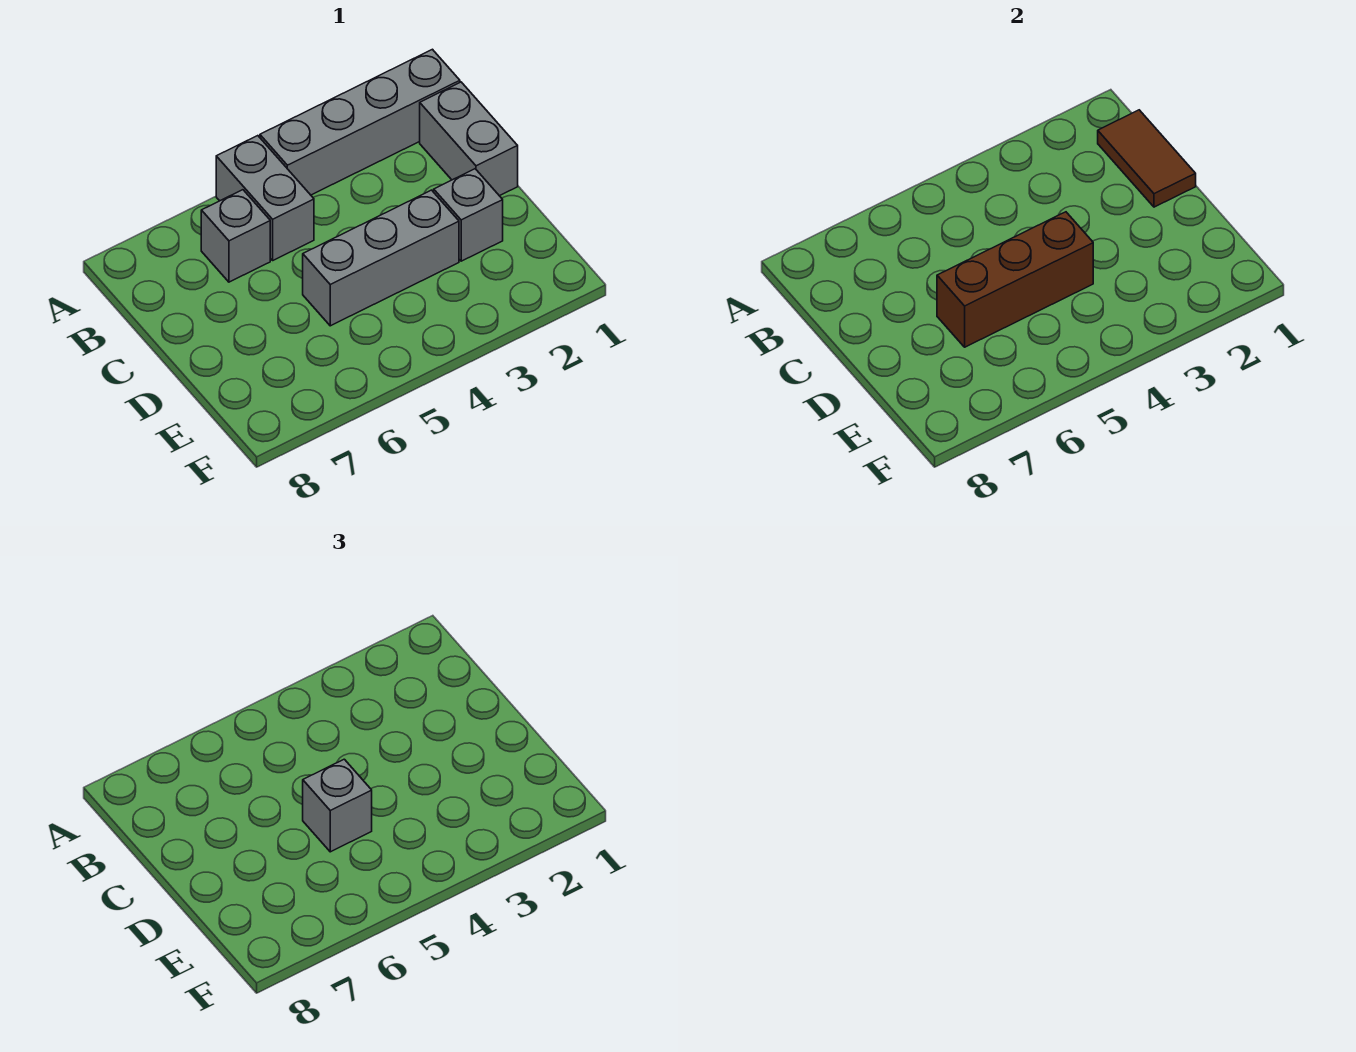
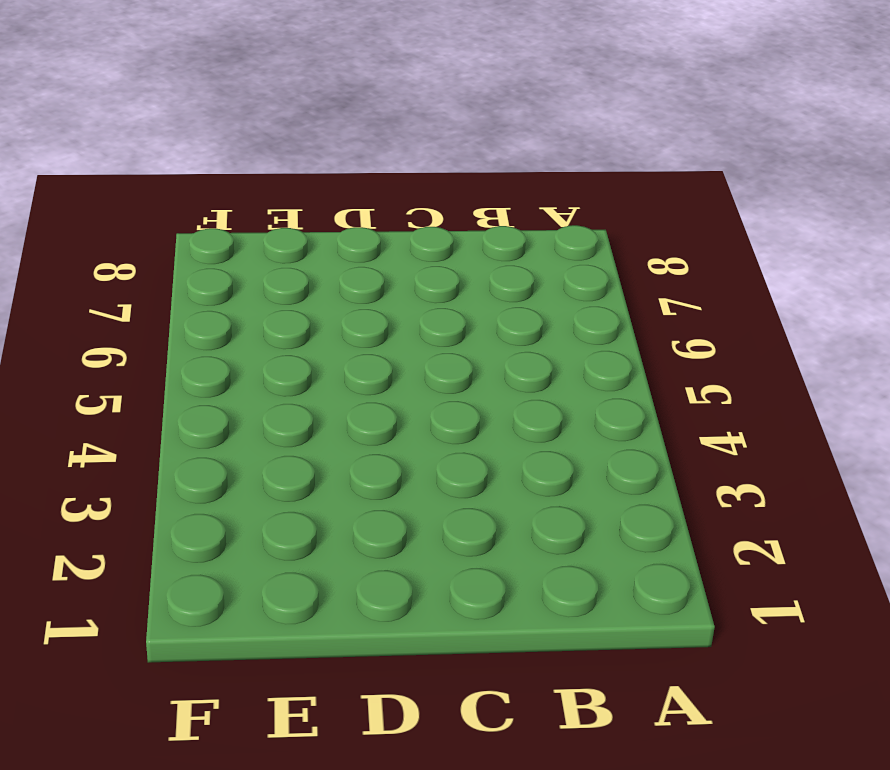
none -> grey brick A1:A4 level 1
none -> grey brick A5:B5 level 1

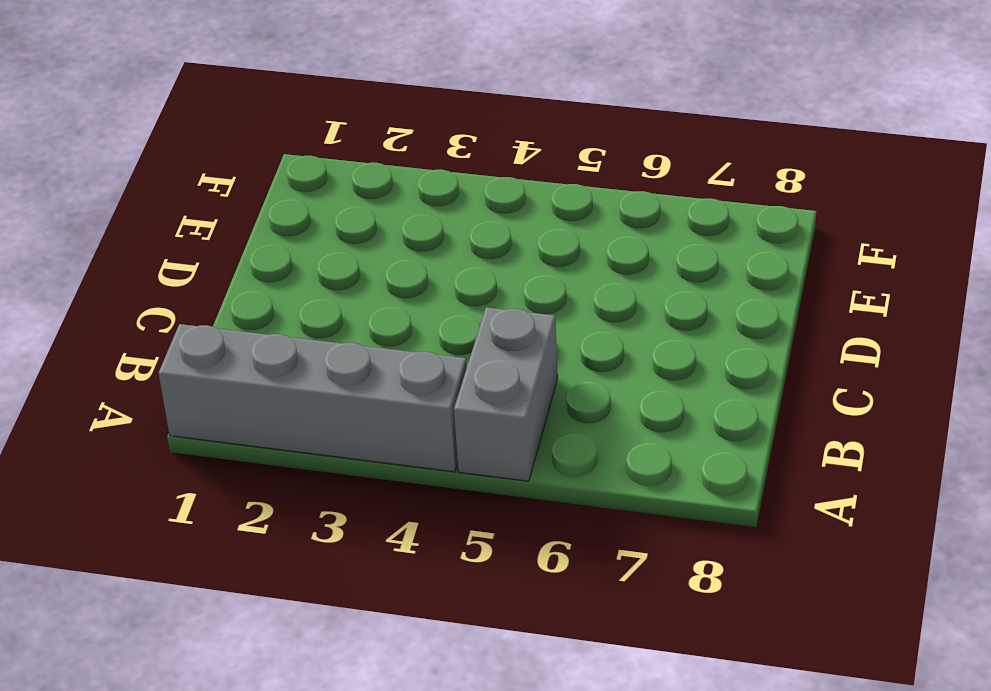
none -> grey brick B1:C1 level 1
none -> grey brick B6 level 1

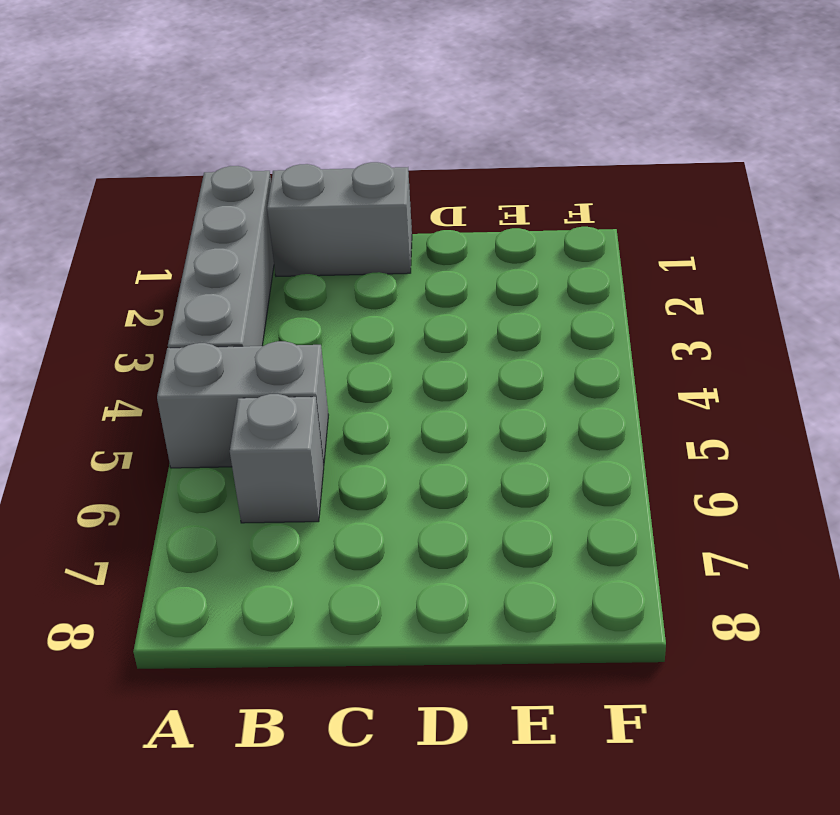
none -> grey brick D2 level 1
none -> grey brick D3:D5 level 1

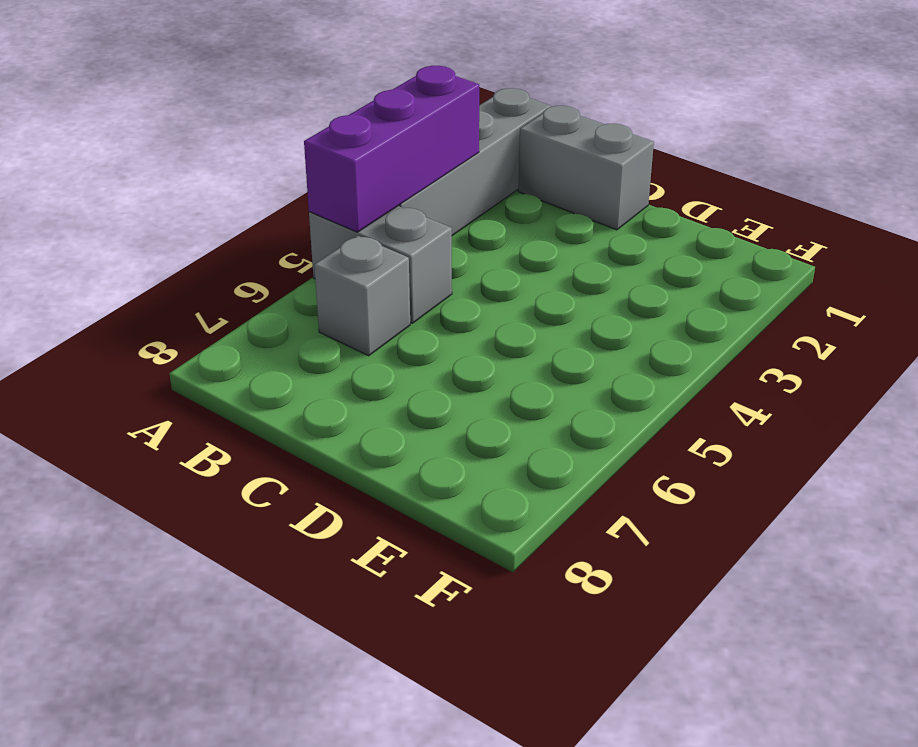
purple brick A3:A5 level 2 -> none
none -> grey brick D2 level 1
none -> grey brick D3:D5 level 1

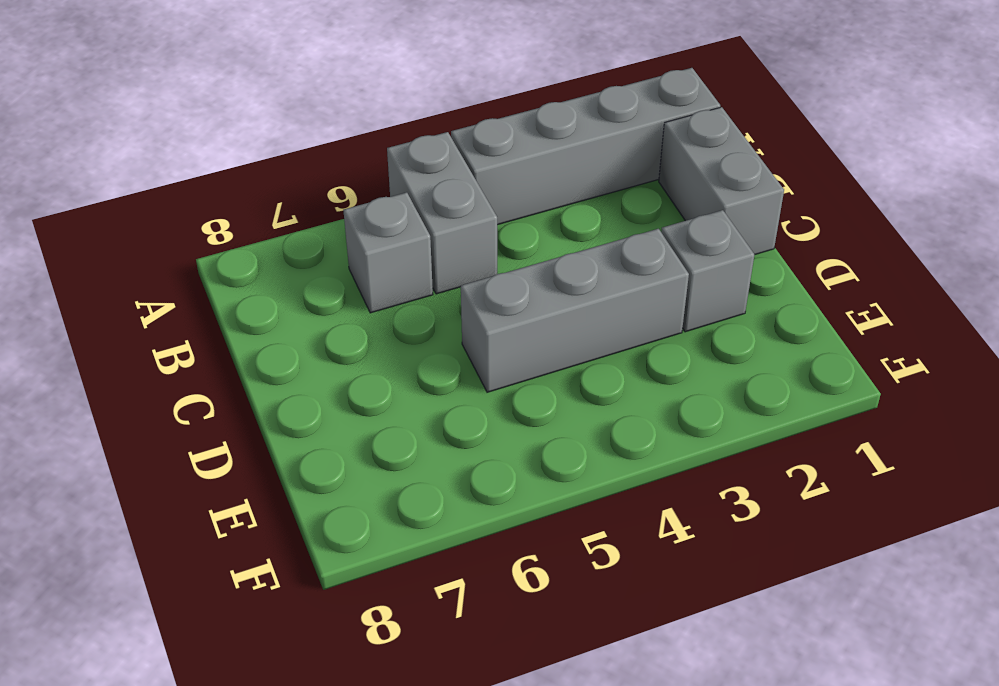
none -> brown tile B1:C1 level 2
none -> brown brick D4:D6 level 2

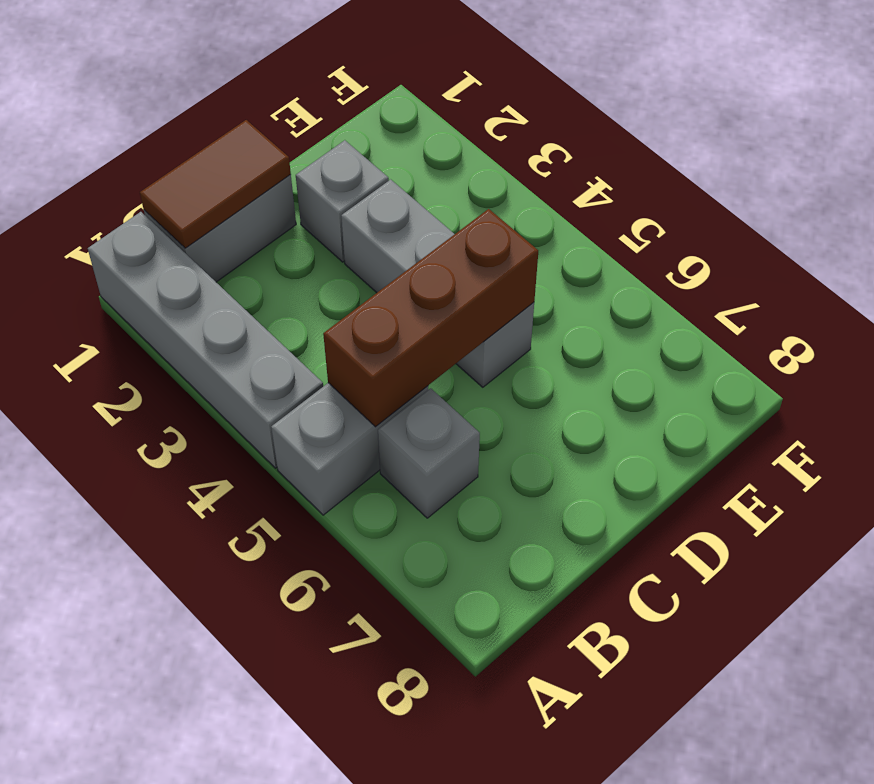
brown brick B5:D5 level 2 -> brown brick D4:D6 level 2
none -> grey brick D5 level 3

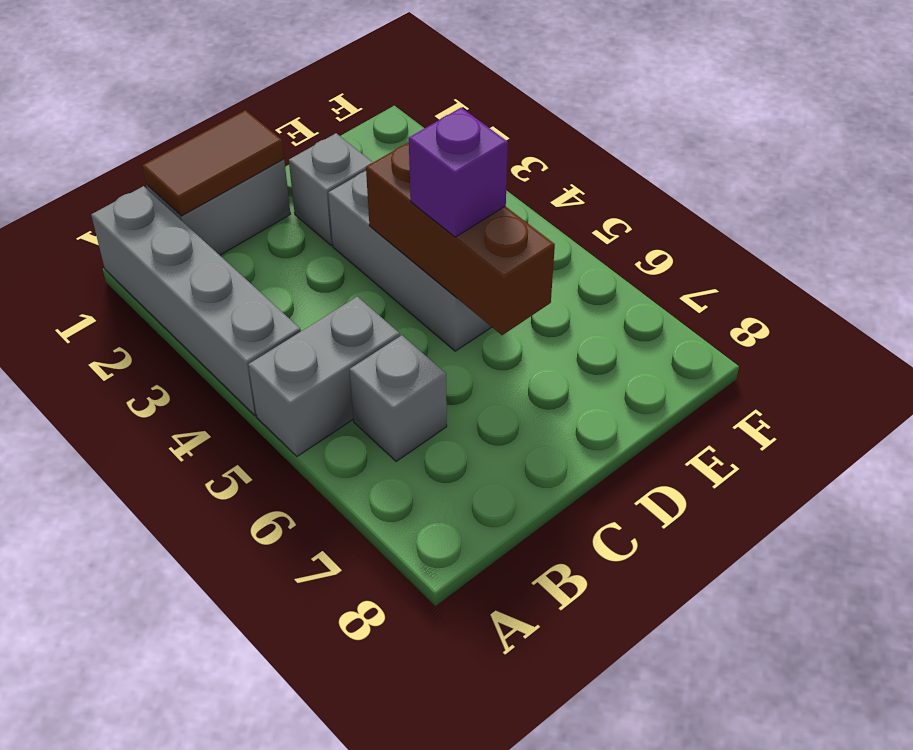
purple brick D5 level 3 -> grey brick D5 level 3

